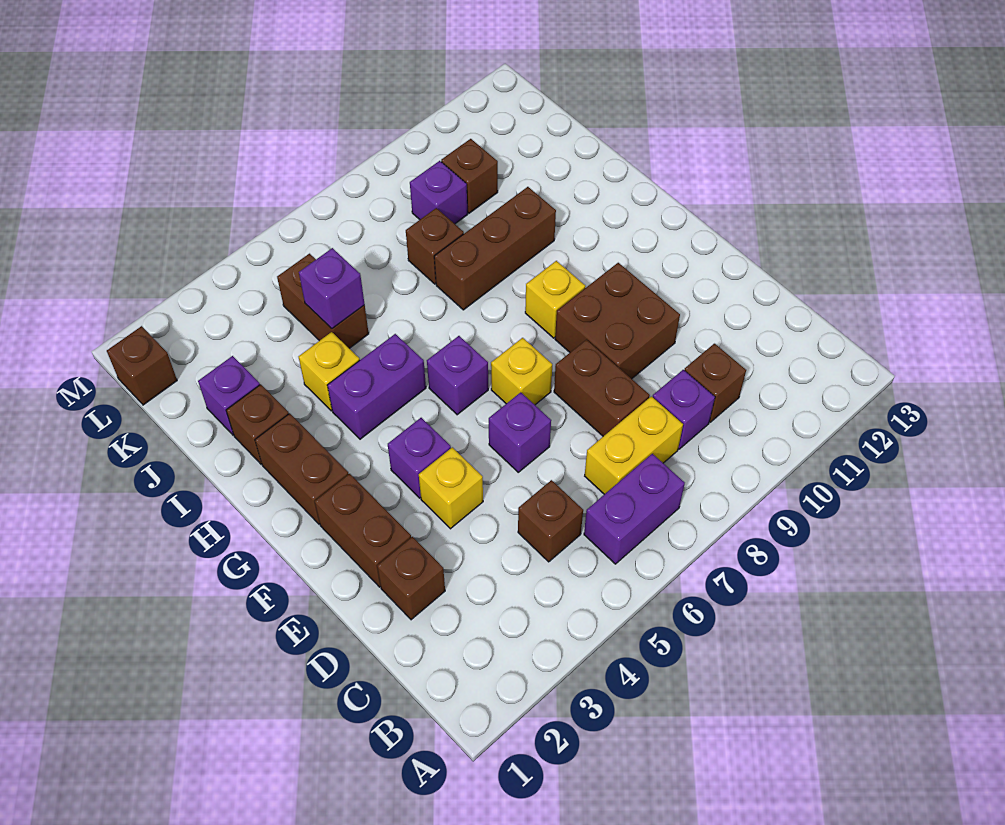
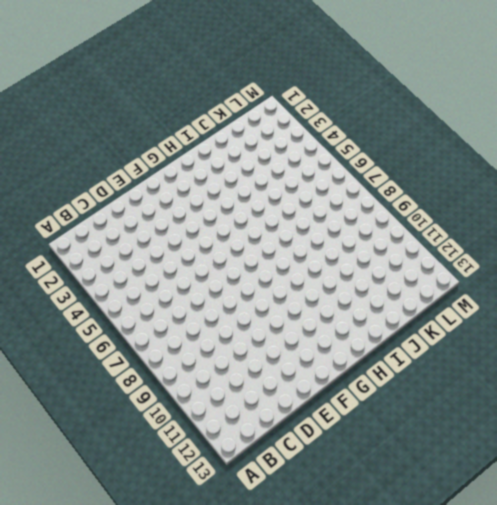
none -> purple brick B6:B7 level 1
none -> brown brick C5 level 1
none -> yellow brick C7:C8 level 1

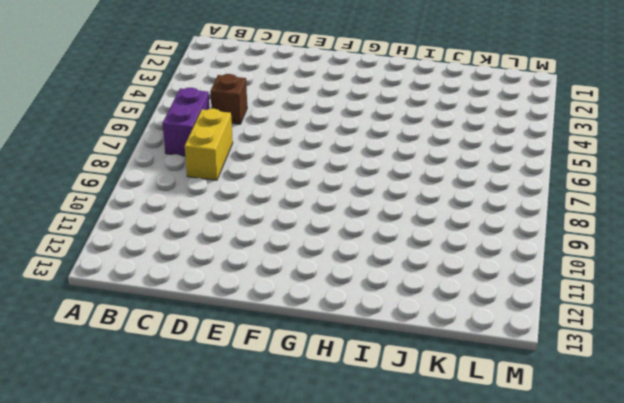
none -> purple brick C9 level 1
none -> brown brick C10 level 1
none -> brown brick D2 level 1

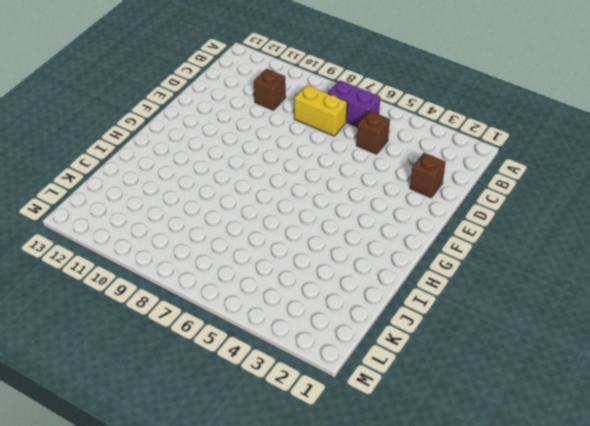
none -> purple brick C9 level 1
none -> brown brick D8:E8 level 1
none -> brown brick E2:F2 level 1

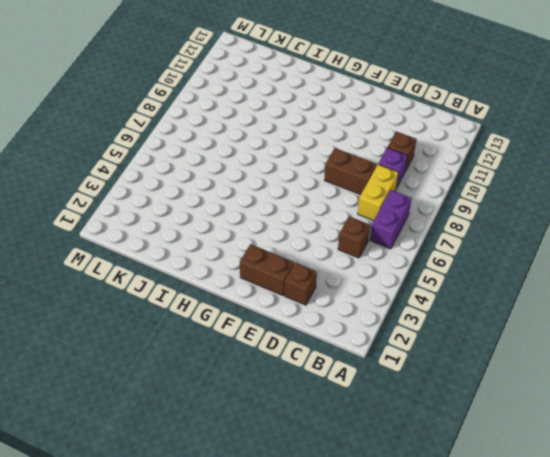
none -> yellow brick E4 level 1
none -> purple brick E6 level 1
none -> brown brick E9:F10 level 1

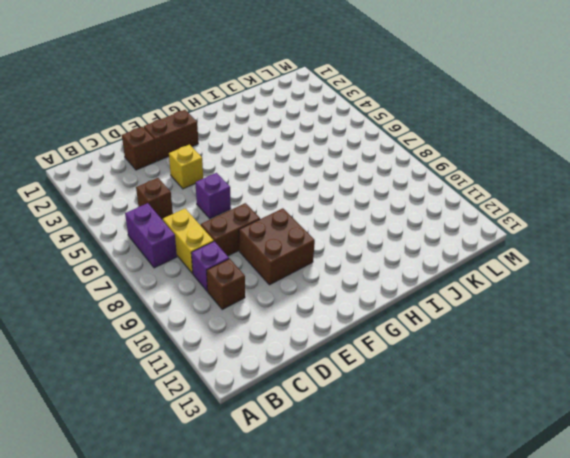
none -> purple brick F4 level 1
none -> yellow brick F7 level 1
none -> brown brick G2:H2 level 1

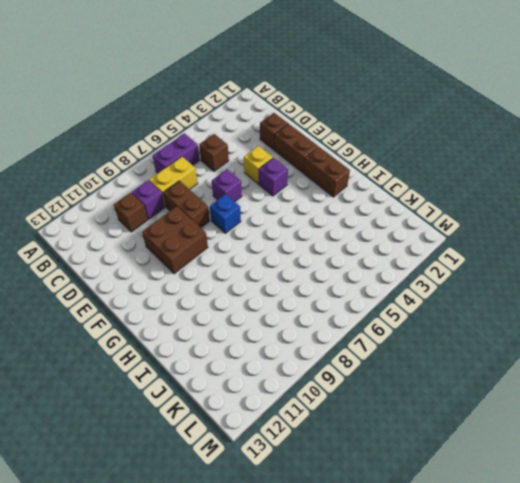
blue brick F7 level 1 -> yellow brick F7 level 1
none -> purple brick G6 level 1
none -> yellow brick G9 level 1
none -> purple brick H4:H5 level 1

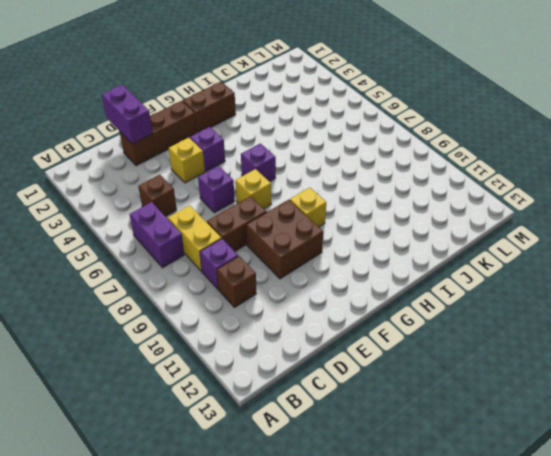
purple brick D1:D2 level 2 -> purple brick H4:H5 level 1
none -> brown brick I2 level 1
none -> yellow brick I4 level 1
none -> brown brick I8:I10 level 1

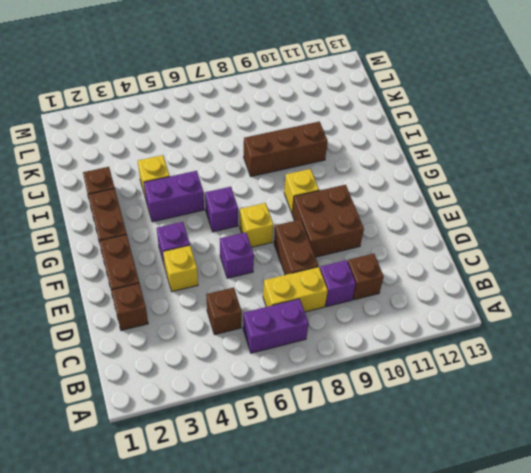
none -> purple brick J2 level 1
none -> brown brick J5:K5 level 1
none -> brown brick J8 level 1

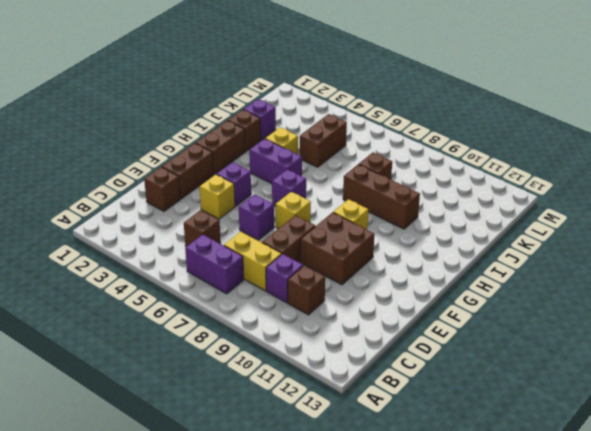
none -> purple brick K9 level 1
none -> brown brick K10 level 1
none -> brown brick L1 level 1

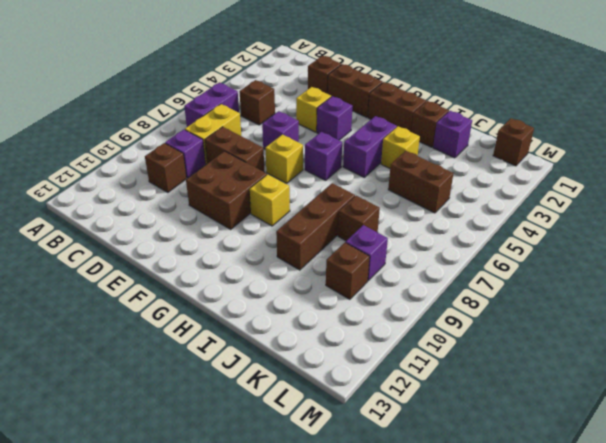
none -> purple brick J5 level 2

